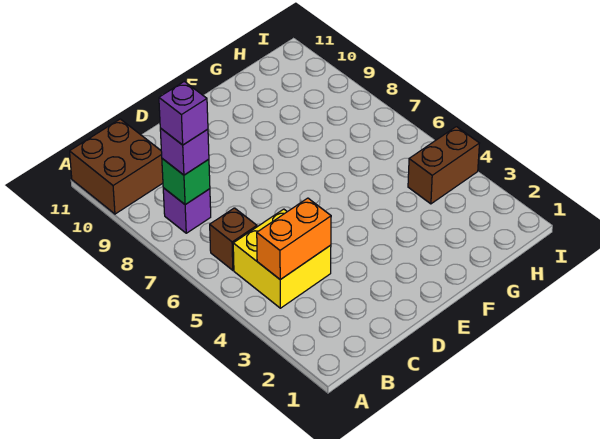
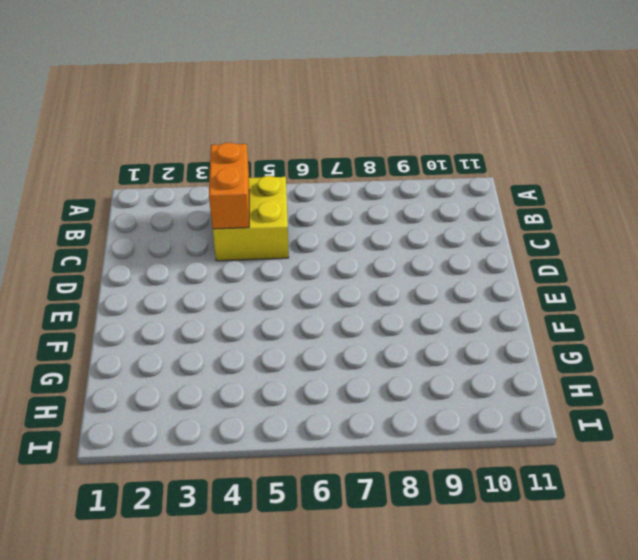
none -> brown brick A10:B11 level 1
none -> brown brick B6 level 1

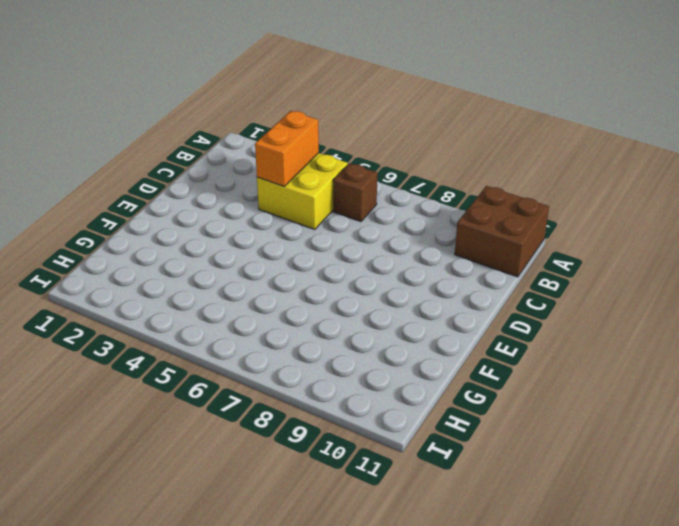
none -> purple brick B8 level 1
none -> brown brick H4:I4 level 1

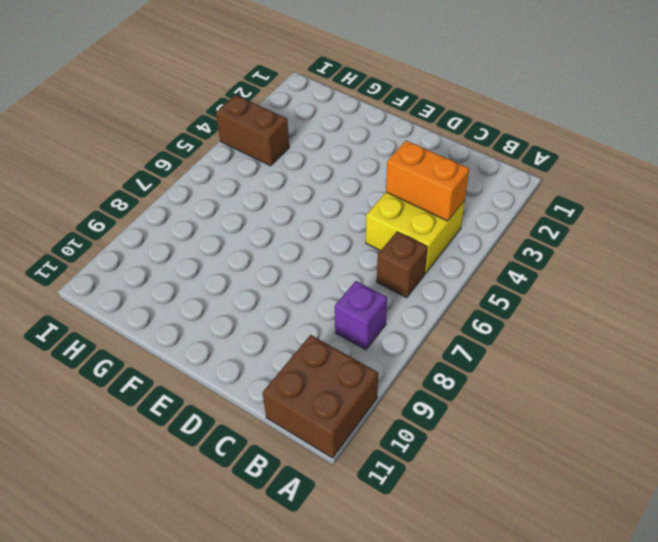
none -> green brick B8 level 2
none -> purple brick B8 level 3

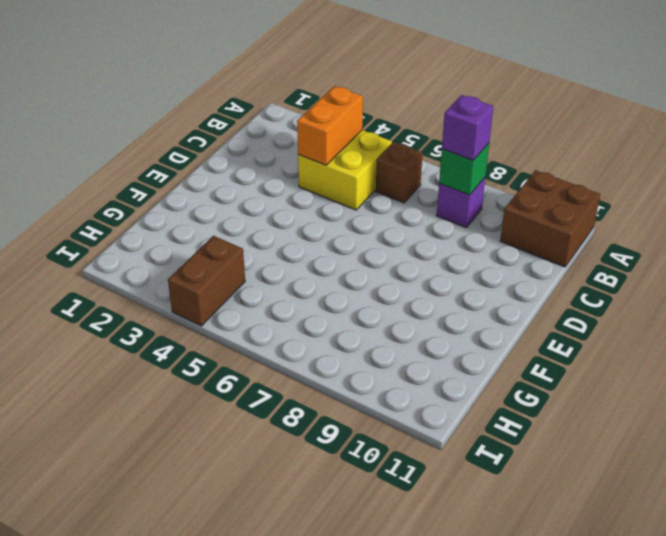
none -> purple brick B8 level 4

